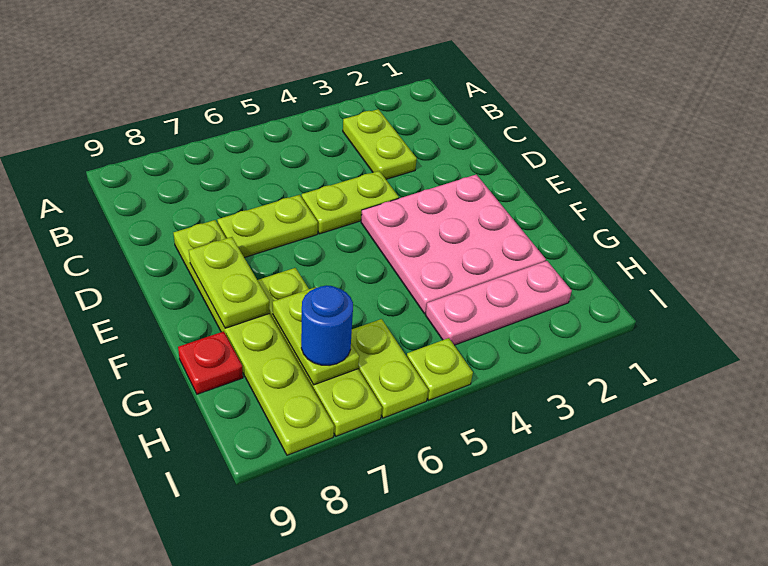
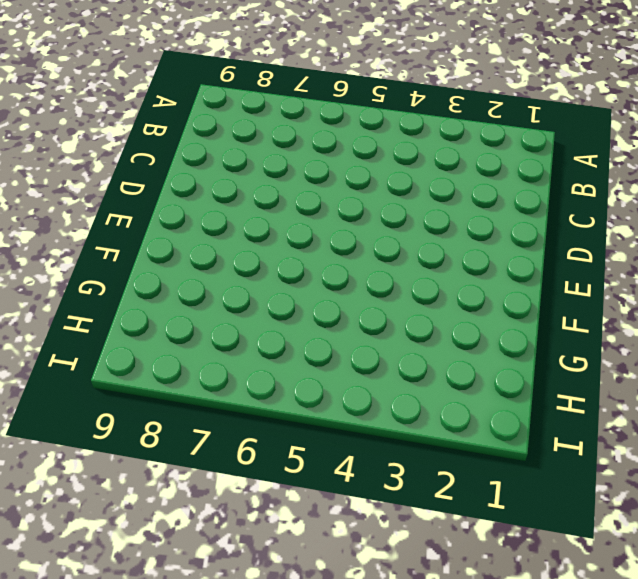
none -> lime plate B3:C3 level 1
none -> lime plate D4:D5 level 1
none -> lime plate D6:D7 level 1

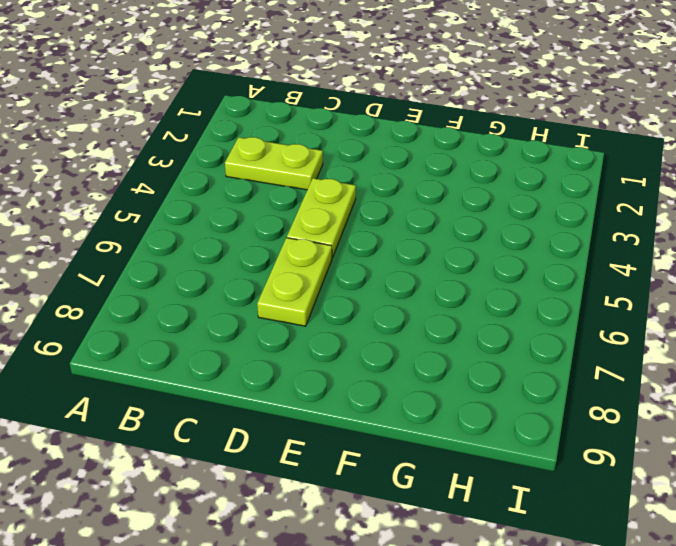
none -> lime plate D8:I8 level 1
none -> pink plate E2:G4 level 1
none -> lime plate F7:I7 level 1

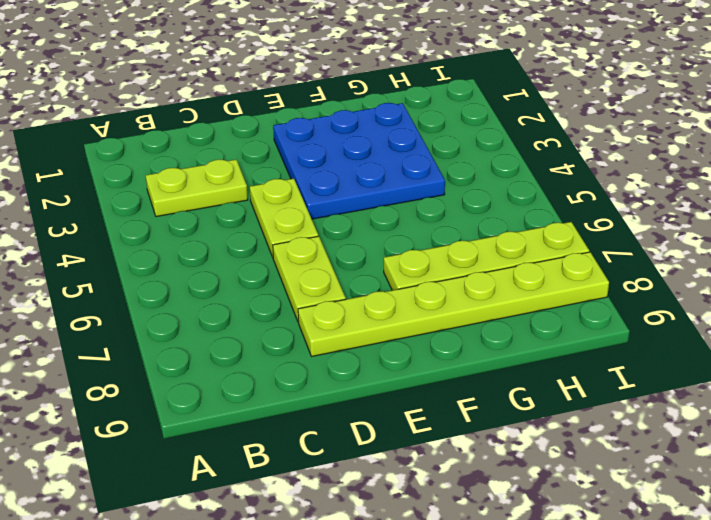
blue plate E2:G4 level 1 -> pink plate E2:G4 level 1
none -> red plate G9 level 1
none -> pink plate H2:H4 level 1
none -> lime plate H6:I6 level 1

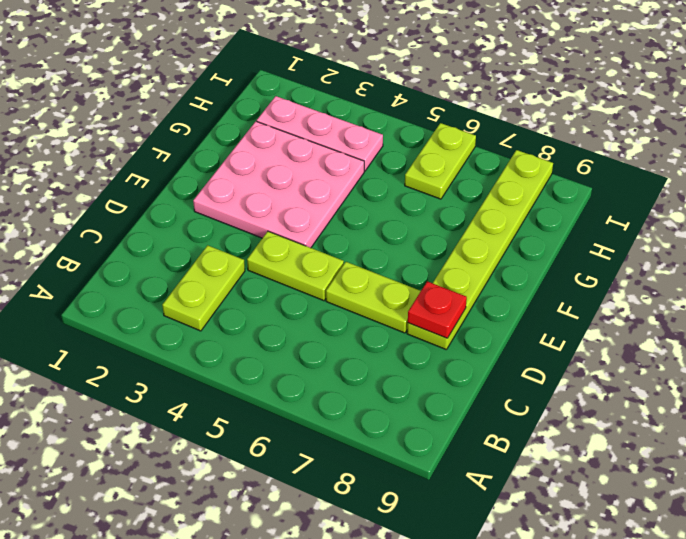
red plate D8 level 2 -> red plate G9 level 1
none -> lime plate F7:I7 level 1
none -> lime plate I5 level 1
none -> lime plate E8:F8 level 2

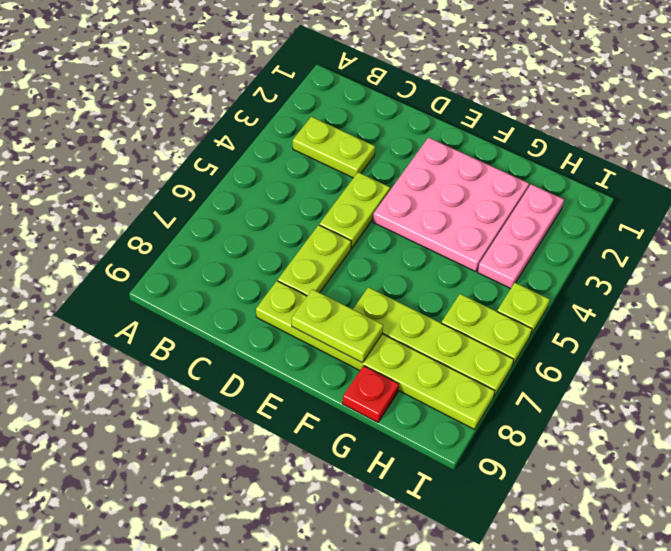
none -> lime plate G7:H7 level 2
none -> blue round brick H7 level 3

